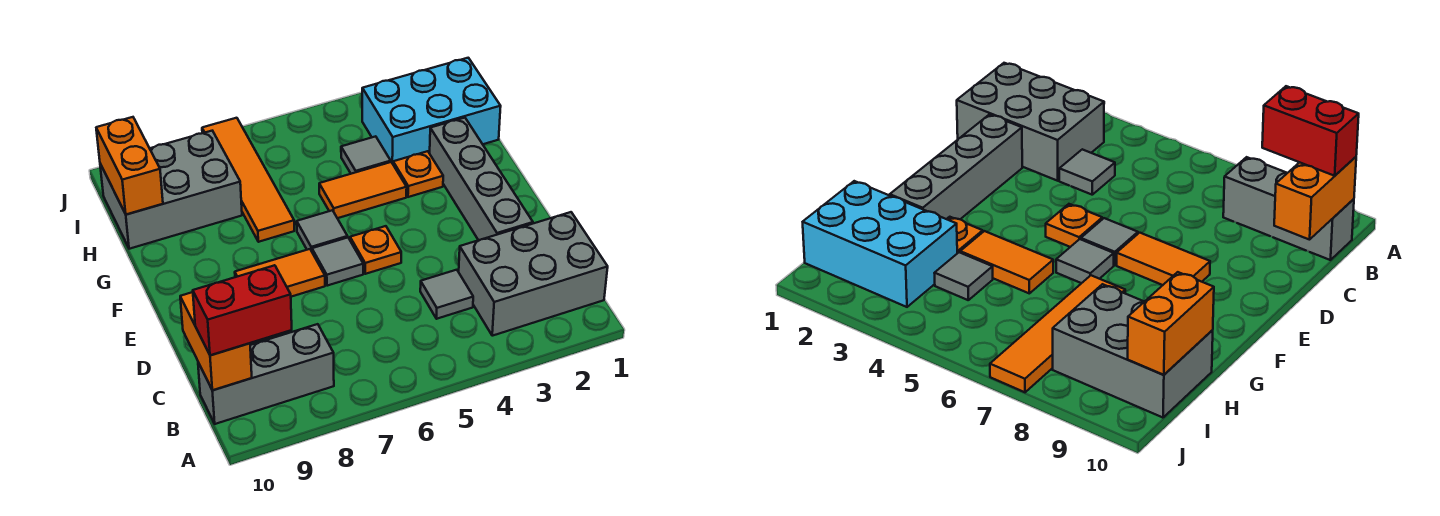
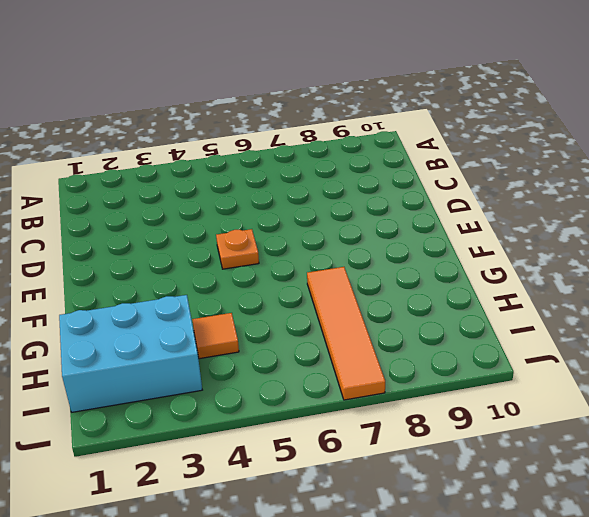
orange tile H4 level 1 -> grey tile H4 level 1
none -> grey brick B1:C3 level 1
none -> grey brick B8:B10 level 1
none -> grey tile C4 level 1

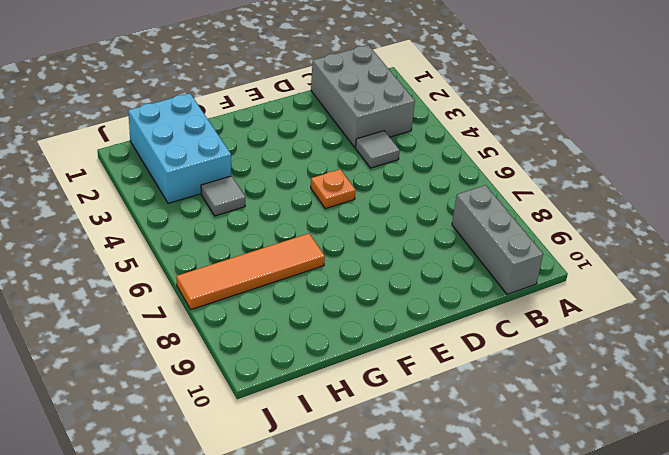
none -> grey brick D2:G2 level 1
none -> grey tile E6 level 1
none -> orange tile E7:E8 level 1

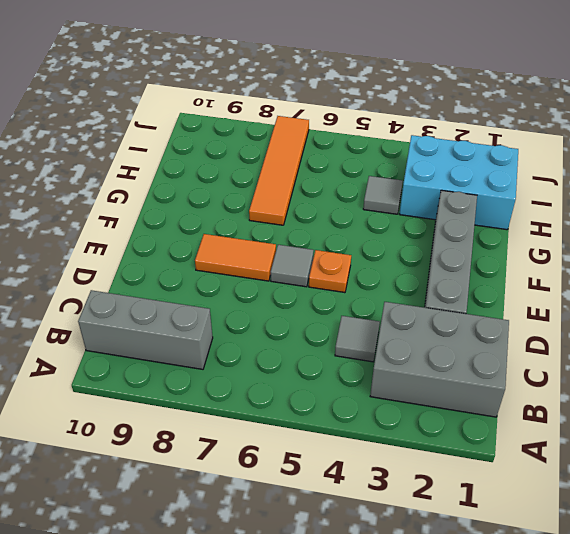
none -> grey tile F6 level 1
none -> orange plate G3 level 1
none -> orange tile G4:G5 level 1

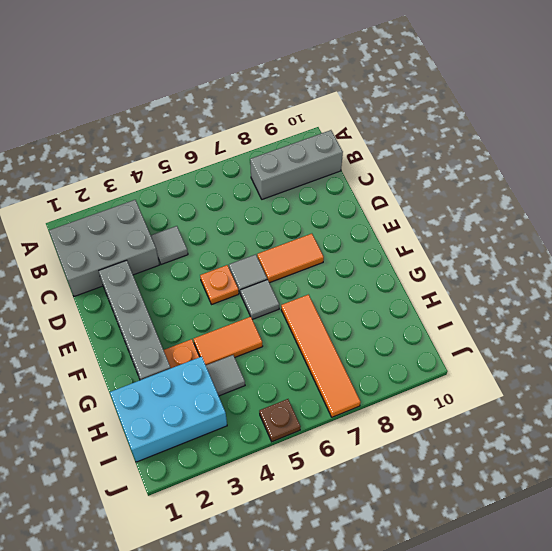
brown plate J5 level 1 -> none
none -> grey brick H8:I10 level 1
none -> orange brick B10:C10 level 2
none -> orange brick H10:I10 level 2

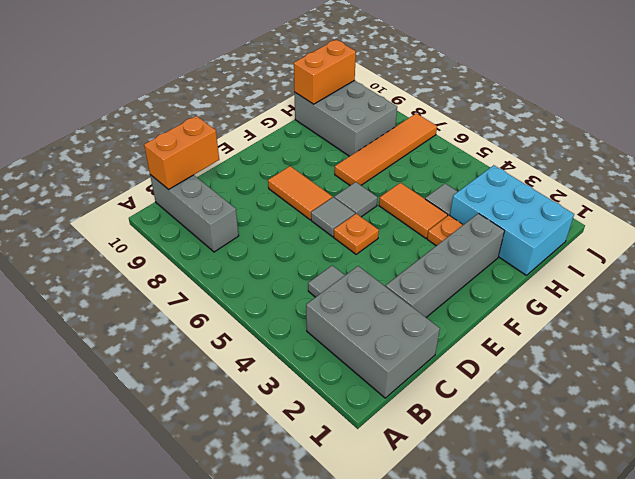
none -> red brick B9:B10 level 3

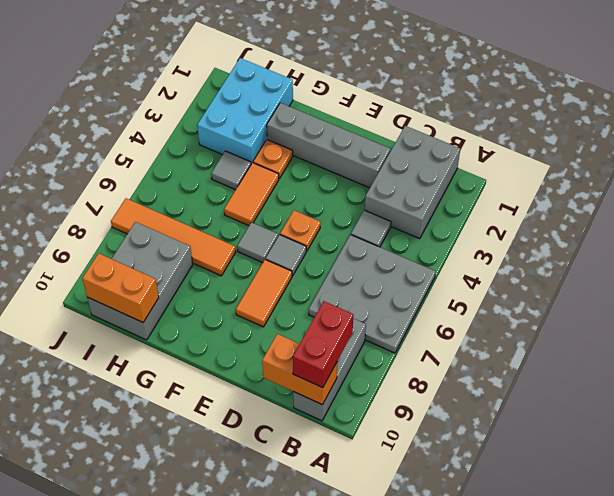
grey plate A5:C7 level 1 -> none

